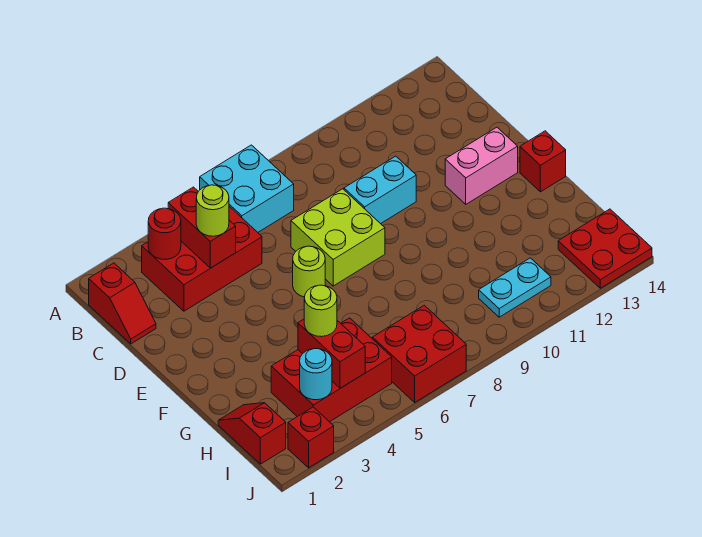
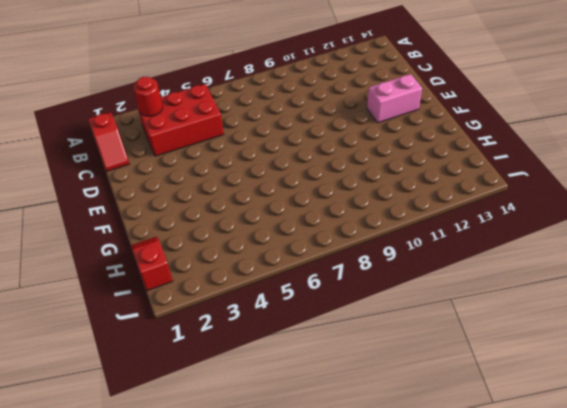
none -> cyan brick A6:B7 level 1
none -> lime brick D7:E8 level 1
none -> cyan brick D9:D10 level 1

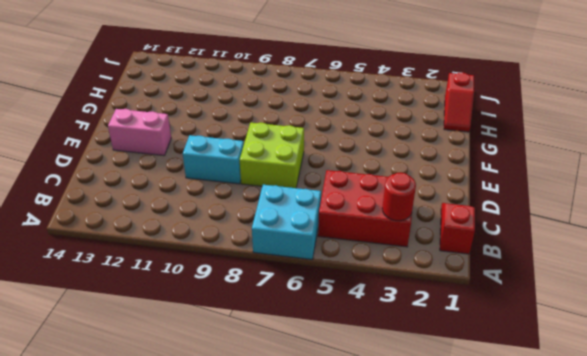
none -> lime round brick E6 level 1
none -> red brick F14 level 1
none -> red brick H3:I5 level 1

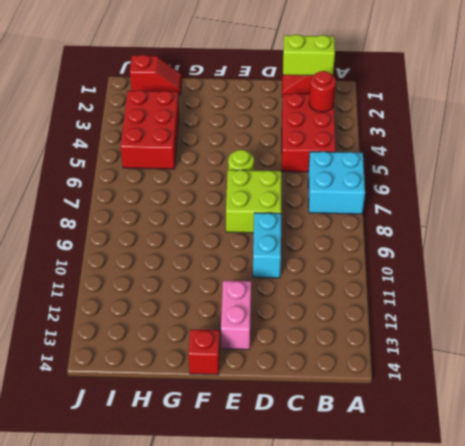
lime brick B1:C1 level 2 -> none
none -> red brick I6:J7 level 1
none -> cyan plate I10:I11 level 1
none -> red plate I13:J14 level 1

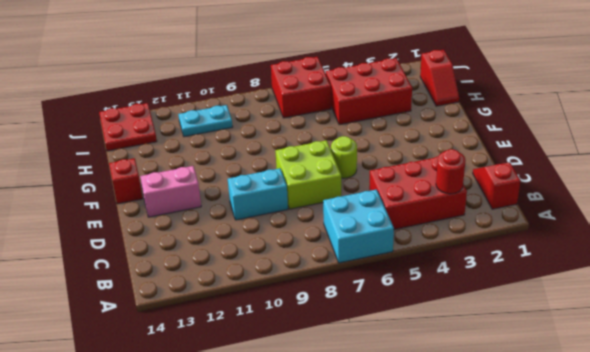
none -> red brick J2 level 1
none -> red brick B4:C4 level 2
none -> red brick H4:I4 level 2

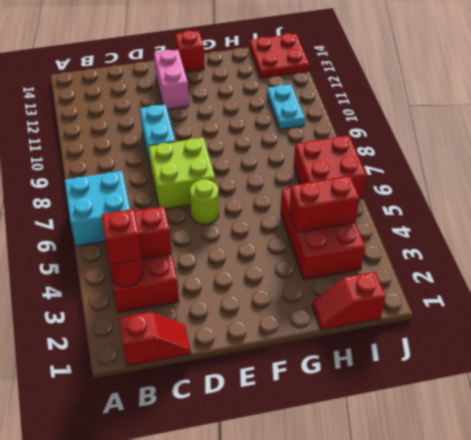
red brick B3 level 3 -> red brick J2 level 1
none -> cyan round brick I3 level 2
none -> lime round brick C4 level 3
none -> lime round brick H4 level 3

